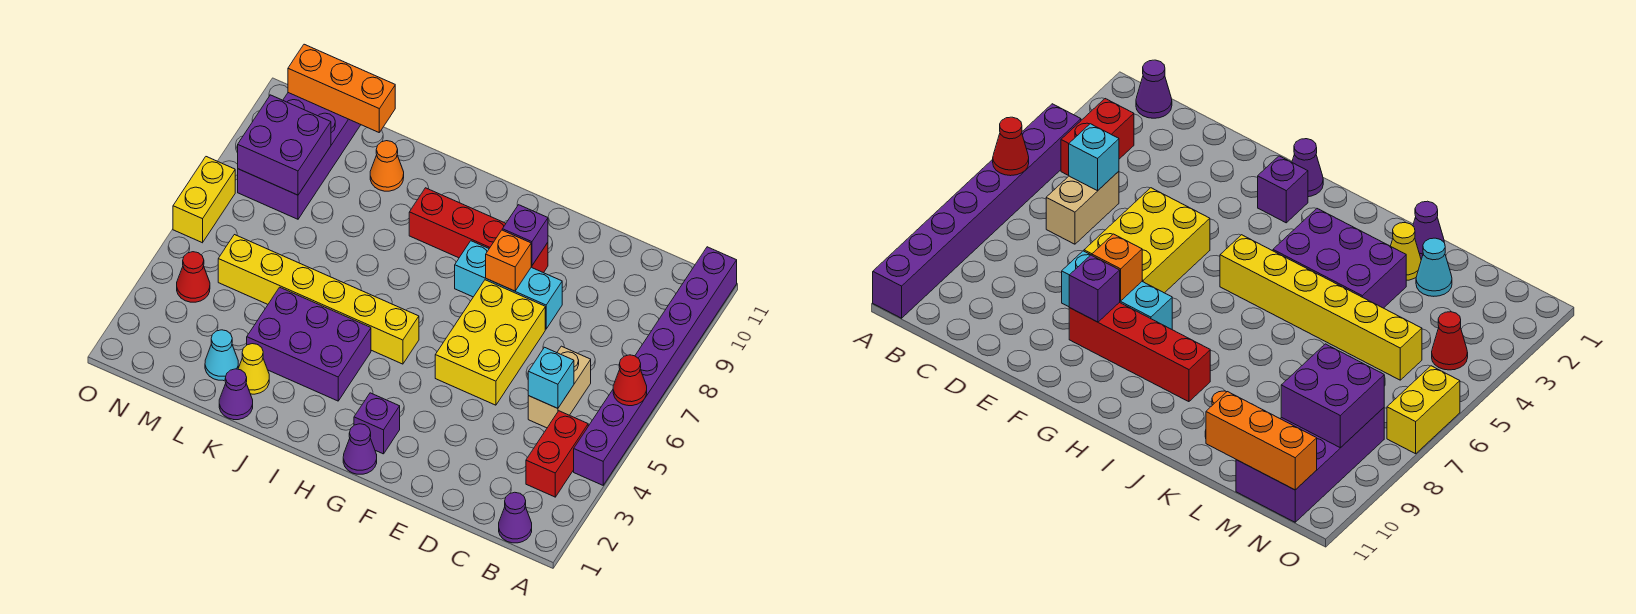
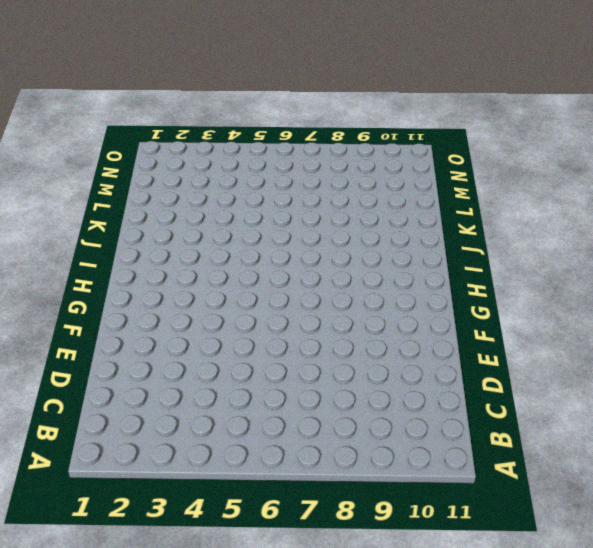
none -> purple brick A4:A11 level 1
none -> purple cone B1 level 1
none -> red brick B3:B4 level 1

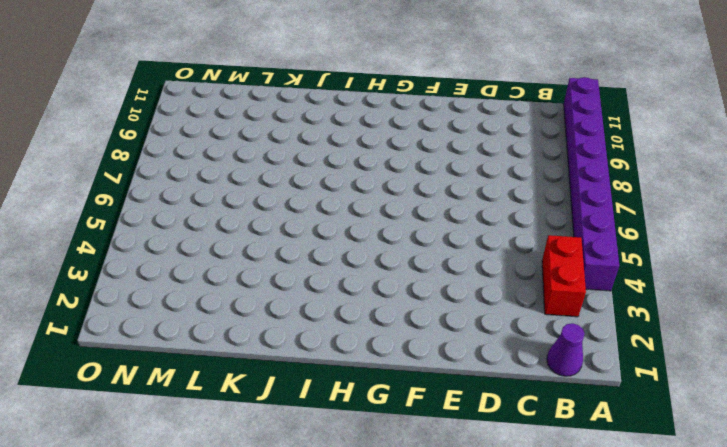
none -> tan brick C5:C6 level 1
none -> yellow brick E5:F7 level 1
none -> cyan brick E8:G8 level 1

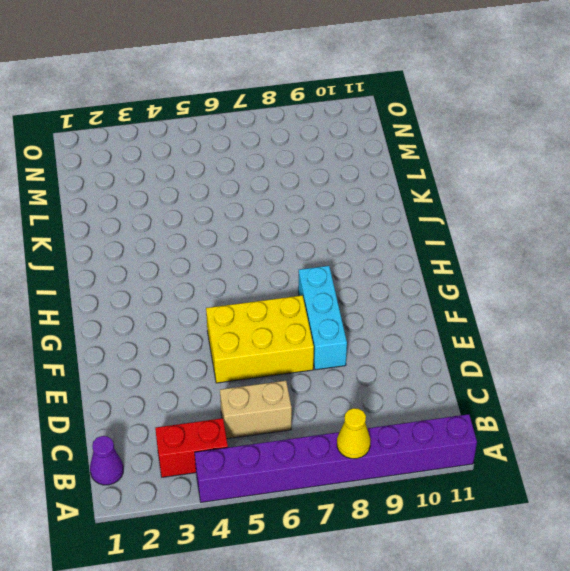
yellow cone A8 level 2 -> yellow cone K2 level 1
none -> red brick F9:I9 level 1
none -> purple cone G1 level 1
none -> purple brick G2 level 1

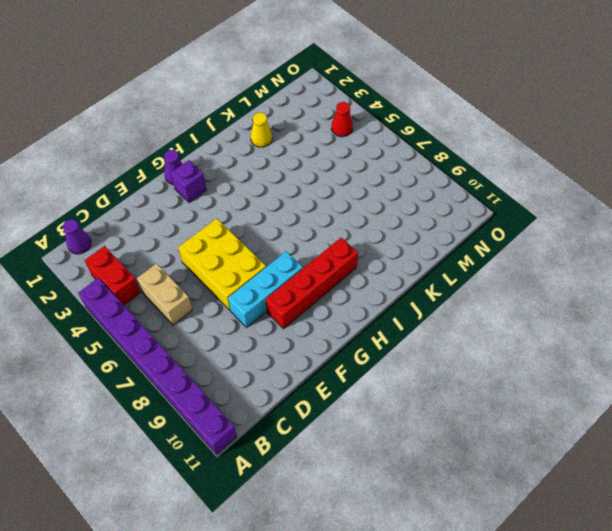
none -> yellow brick H5:M5 level 1
none -> purple brick I3:K4 level 1
none -> purple cone K1 level 1

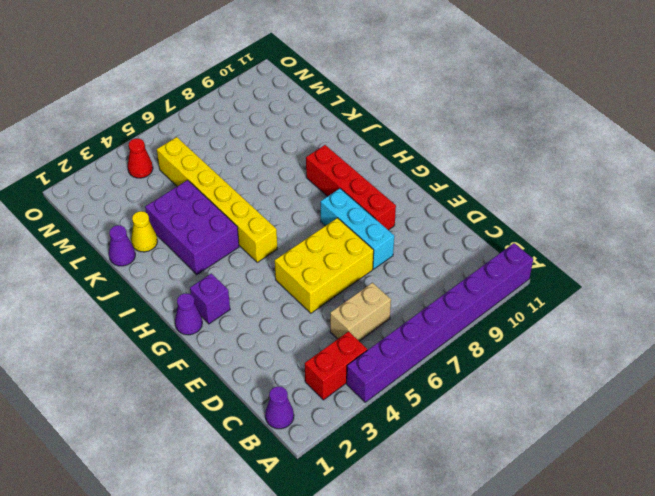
none -> orange cone K10 level 1
none -> cyan cone L2 level 1
none -> purple brick M8:N11 level 1

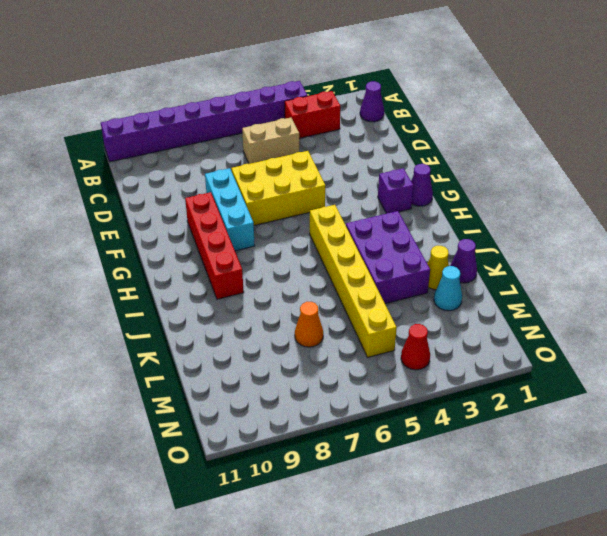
orange cone L7 level 1 -> orange cone K10 level 1
none -> purple brick M8:N11 level 1
none -> yellow brick O6:O7 level 1
none -> red cone A6 level 2

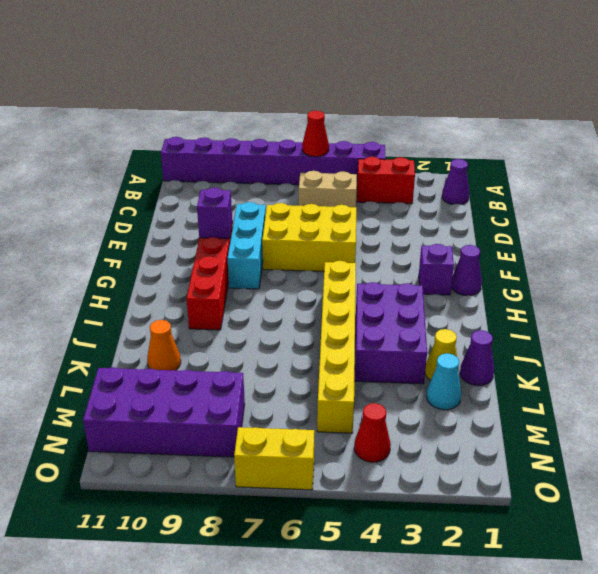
none -> cyan brick C5 level 2
none -> orange brick F8 level 2
none -> orange brick L11:N11 level 2

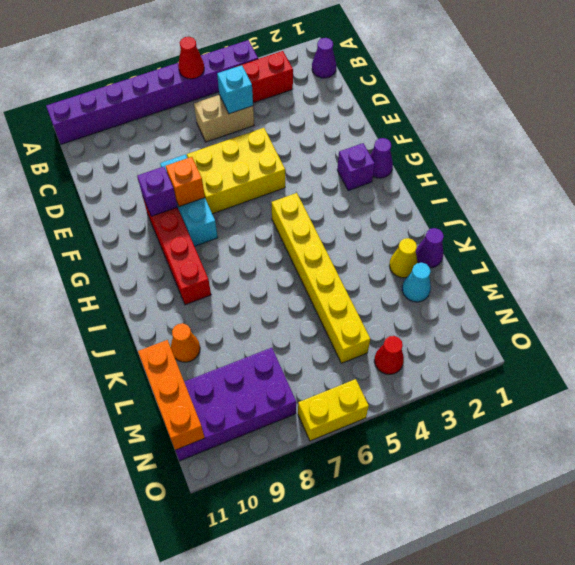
none -> purple brick I3:K4 level 1
none -> purple brick M8:N9 level 2

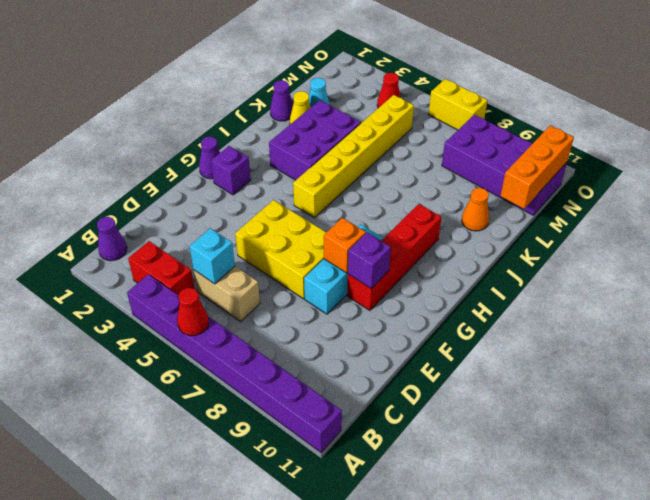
none -> purple brick M8:N9 level 2

